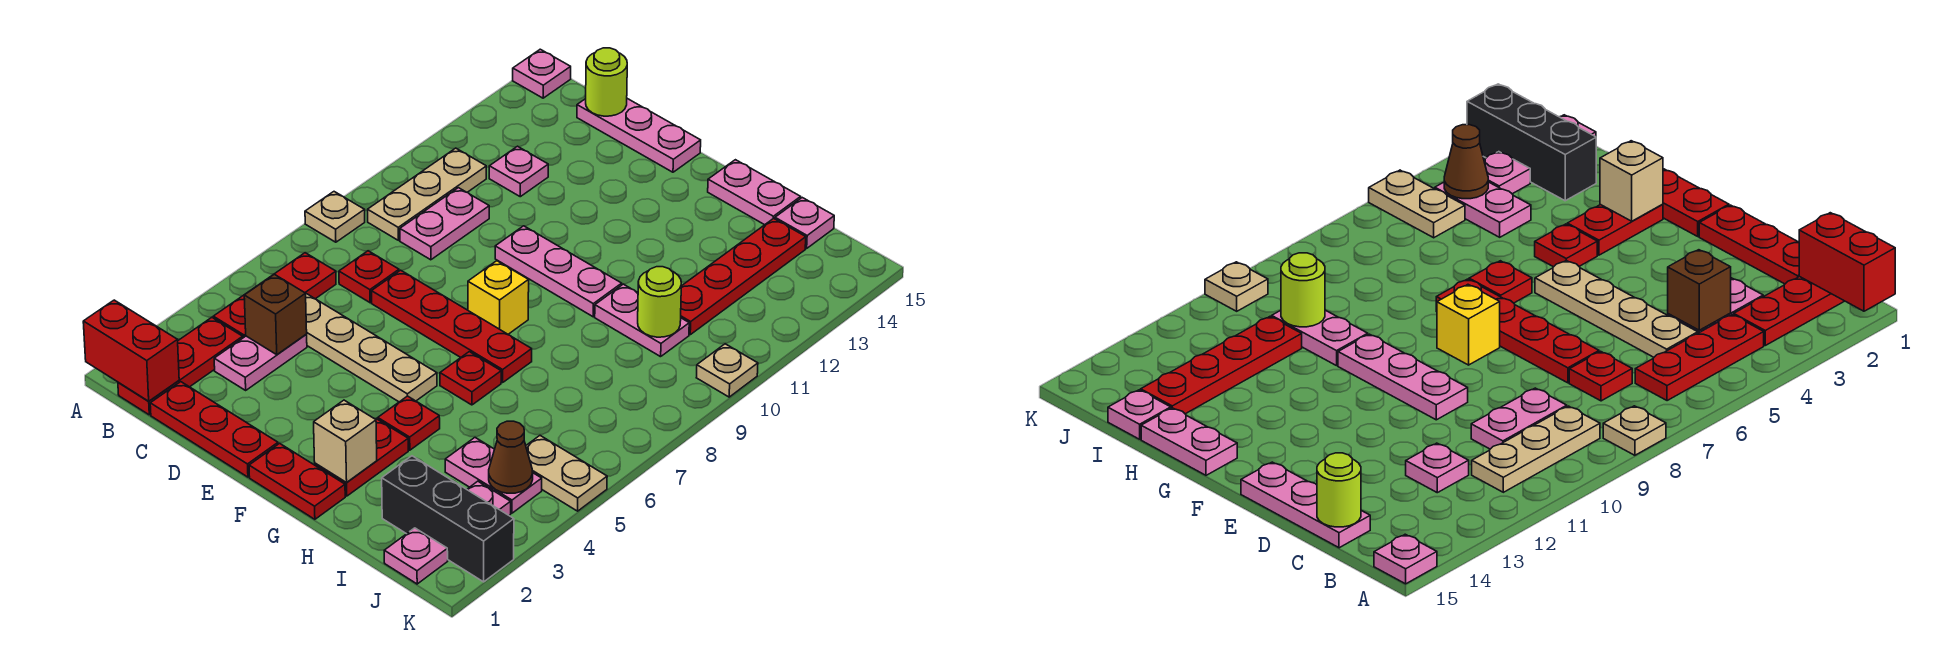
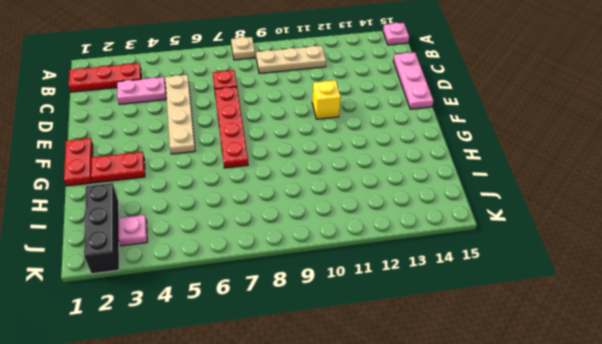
yellow brick E11 level 1 -> yellow brick F8 level 1
none -> red plate B4:B6 level 1
none -> red plate C1:E1 level 1
none -> pink plate C9:C10 level 1
none -> pink plate C12 level 1

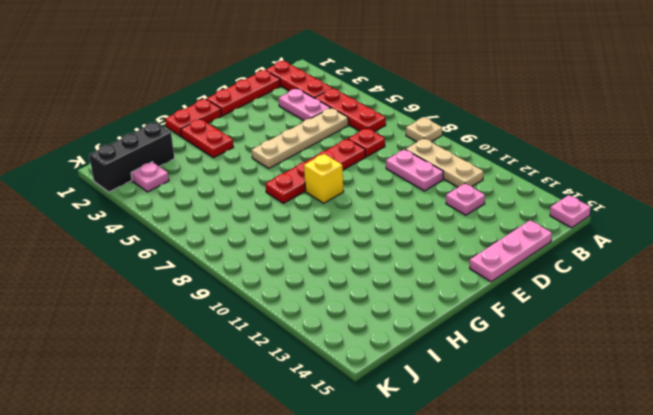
none -> pink plate E10:G10 level 1
none -> red plate G4 level 1
none -> red plate G6 level 1
none -> pink plate G15:H15 level 1

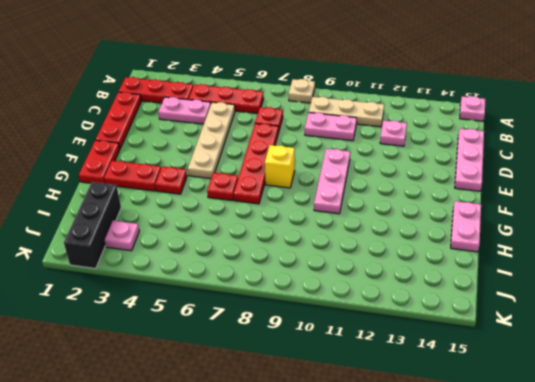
none -> pink plate H10:I10 level 1
none -> pink plate I4:J4 level 1
none -> red plate I11:I14 level 1
none -> pink plate I15 level 1

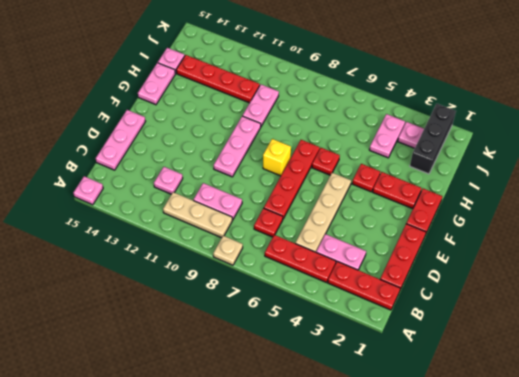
none -> pink plate J1 level 1
none -> tan plate J5:K5 level 1
none -> tan plate K10 level 1
none -> red brick A1:B1 level 2

